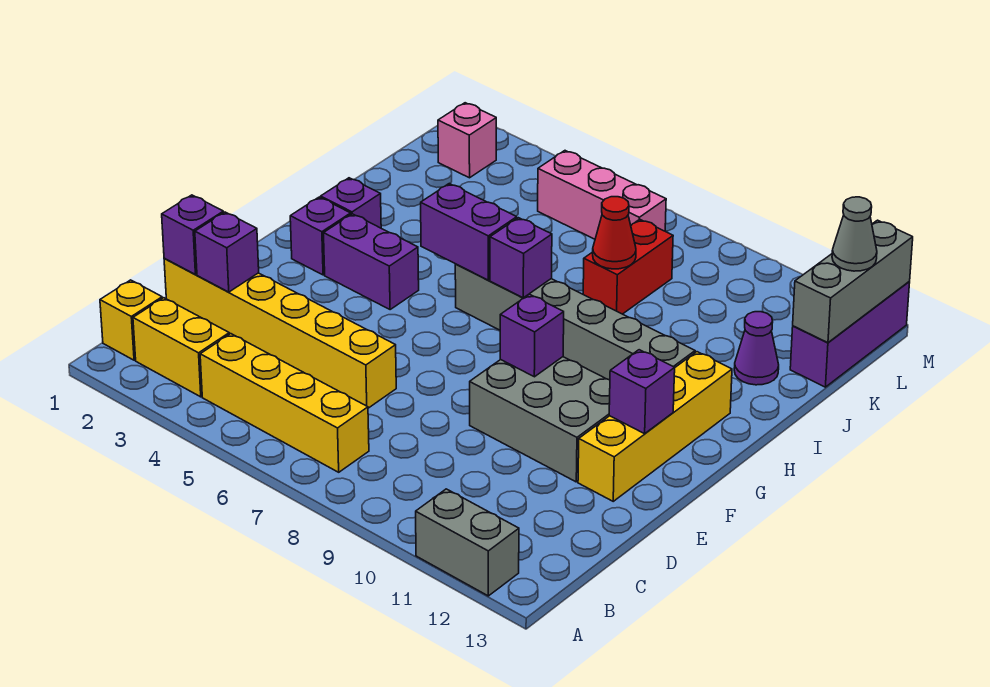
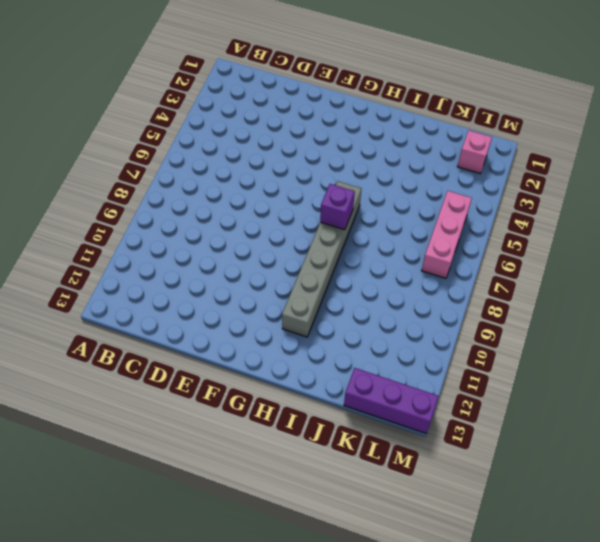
none -> grey brick A11:A12 level 1
none -> yellow brick B1 level 1
none -> yellow brick B2:B3 level 1

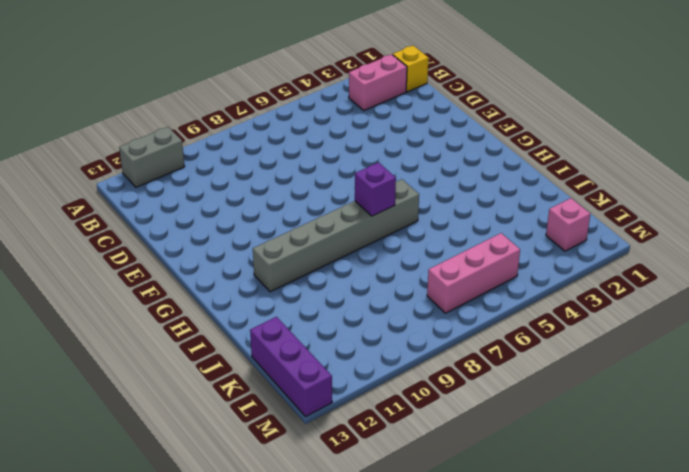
pink brick B2:B3 level 1 -> yellow brick B2:B3 level 1
none -> yellow brick B4:B7 level 1
none -> yellow brick D1:D6 level 1
none -> grey brick E9:F11 level 1

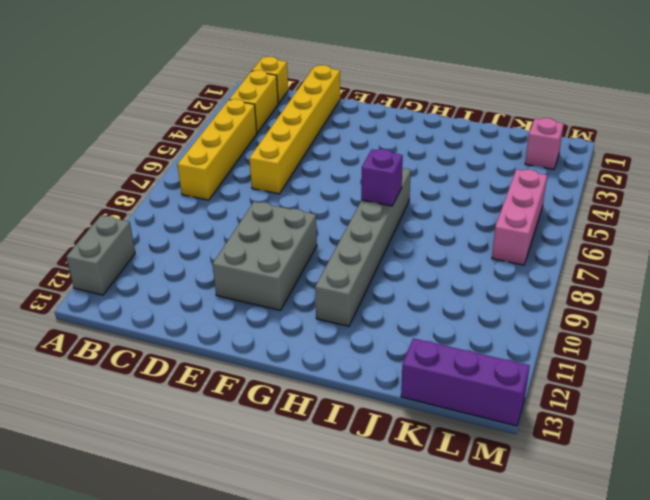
none -> yellow brick E12:H12 level 1
none -> purple brick G2 level 1
none -> purple brick G3:G4 level 1

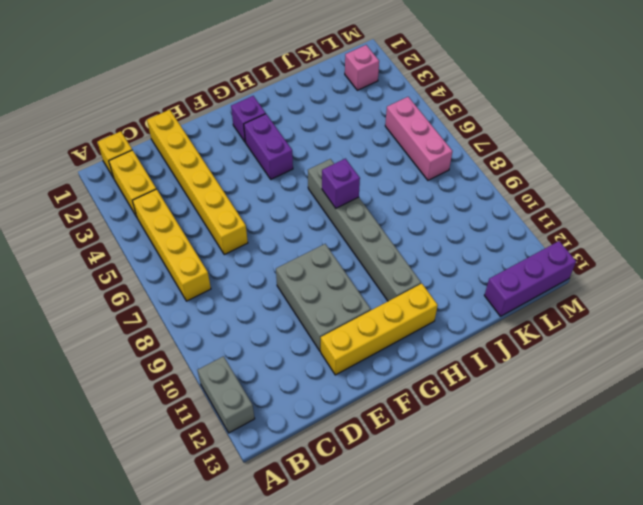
none -> purple brick H2 level 1
none -> red brick J8:K8 level 1
none -> purple cone J12 level 1

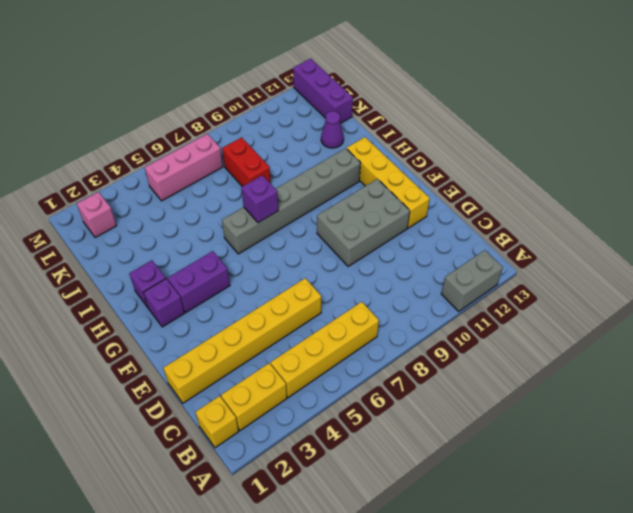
none -> purple brick D1 level 2
none -> purple brick D2 level 2
none -> purple brick F9 level 2

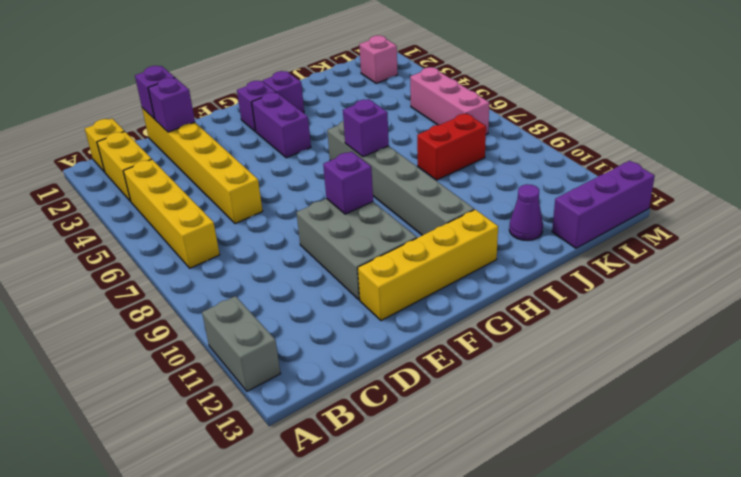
none -> purple brick F12 level 2
none -> purple brick H5:H6 level 2
none -> red cone J8 level 2

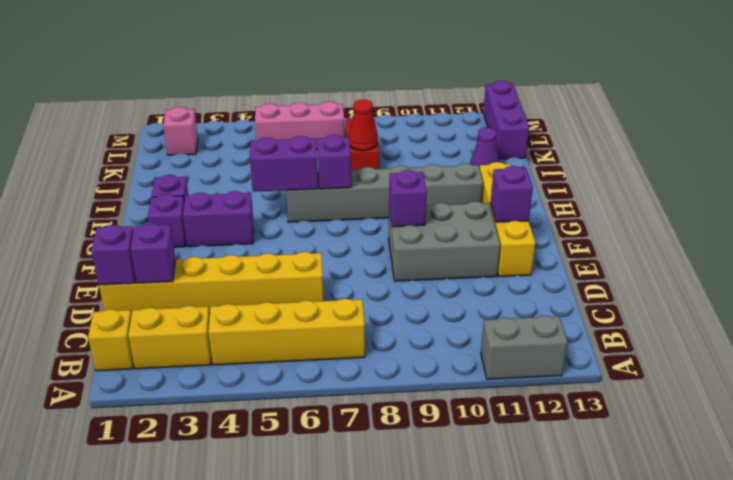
none -> grey brick K13:M13 level 2
none -> grey cone L13 level 3

